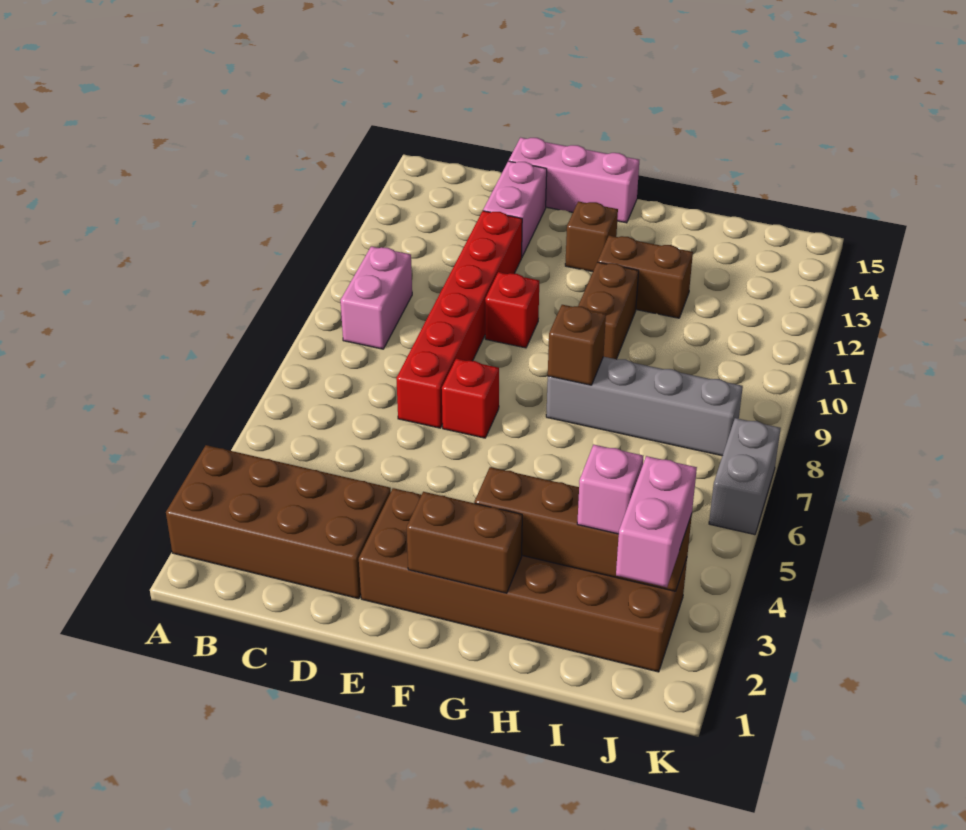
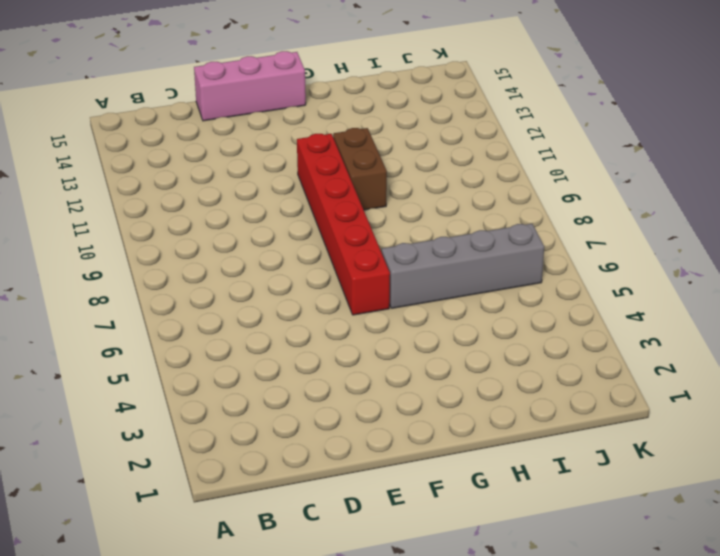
red brick F6:F11 level 1 -> red brick D7:D12 level 1
grey brick G6:J6 level 1 -> grey brick G8:J8 level 1
none -> brown brick A2:D3 level 1
none -> pink brick B9:B10 level 1
none -> pink brick D13:D14 level 1

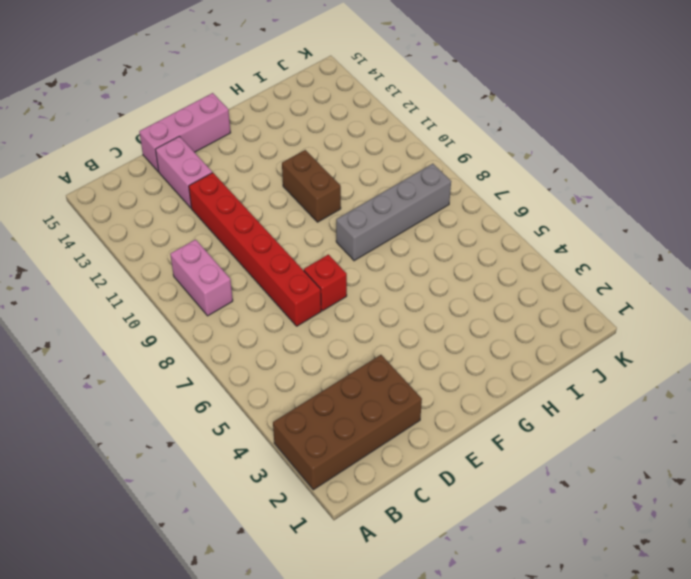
none -> brown brick E2:J3 level 1
none -> red brick E10 level 1
none -> brown brick F13 level 1

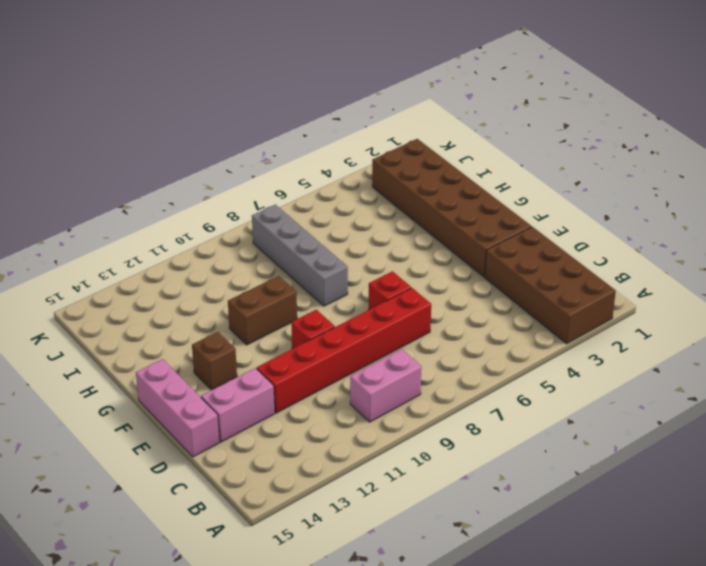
none -> brown brick G12:H12 level 1
none -> grey brick K6:K7 level 1
none -> brown brick F2:G2 level 2

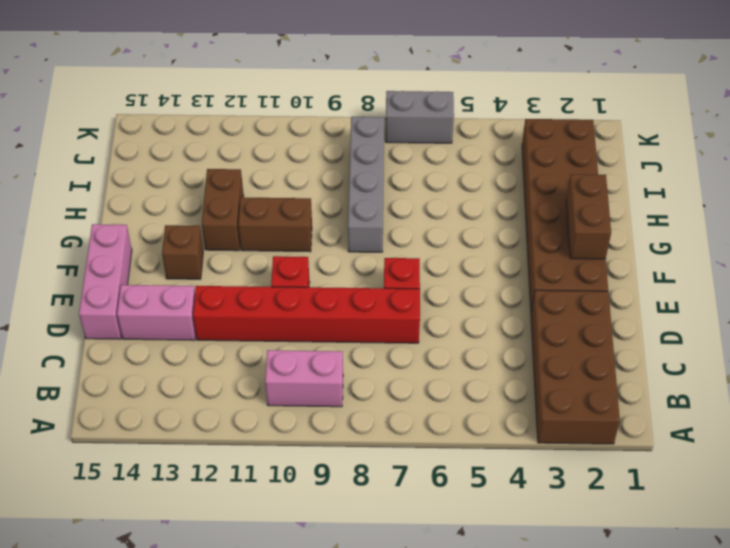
none -> brown brick G3:J3 level 2
none -> brown brick G8 level 2
none -> pink brick I3 level 3

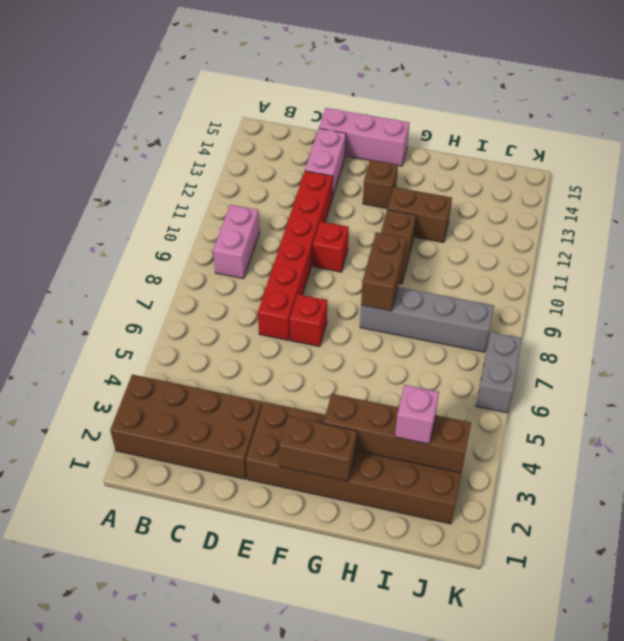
brown brick G8:G9 level 2 -> brown brick G8 level 2
none -> pink brick J2:J3 level 3

